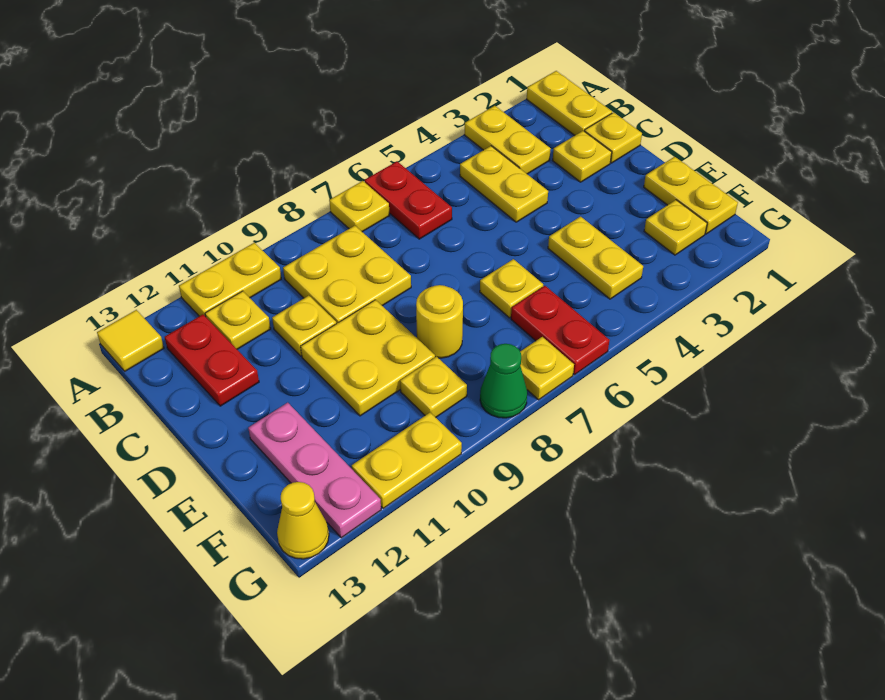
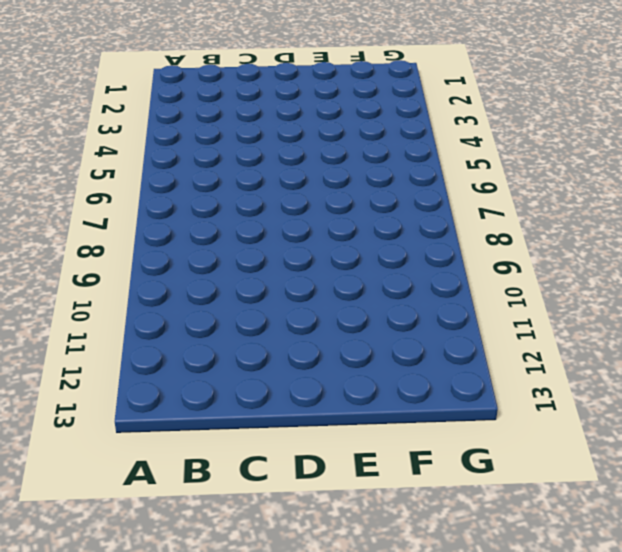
none -> yellow plate A1:B1 level 1
none -> yellow plate A3:B3 level 1
none -> red plate A6:B6 level 1

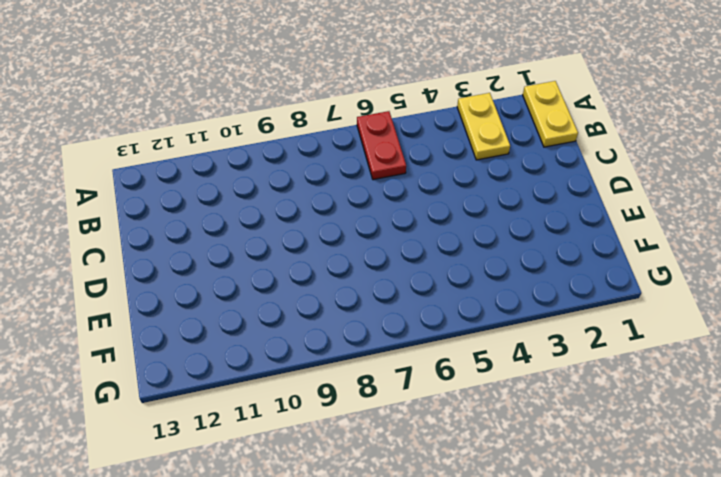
none -> yellow plate A7 level 1
none -> yellow plate A10:A11 level 1
none -> yellow tile A13 level 1

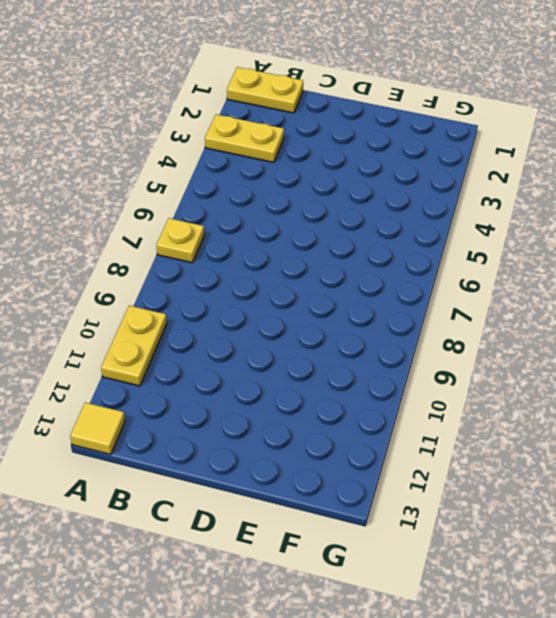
none -> red plate A6:B6 level 1
none -> yellow plate B4:C4 level 1
none -> yellow plate B8:C9 level 1

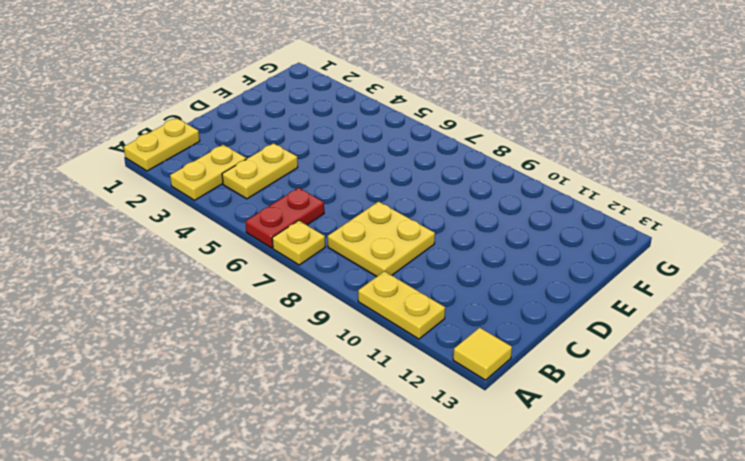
none -> yellow plate B11 level 1
none -> red plate B12:C12 level 1
none -> yellow plate C1 level 1

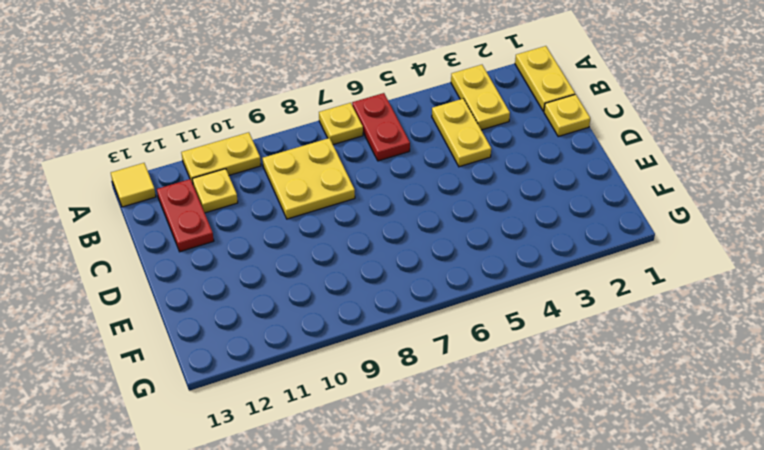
none -> yellow plate C2 level 1
none -> yellow plate C10 level 1
none -> yellow plate D9:E10 level 1

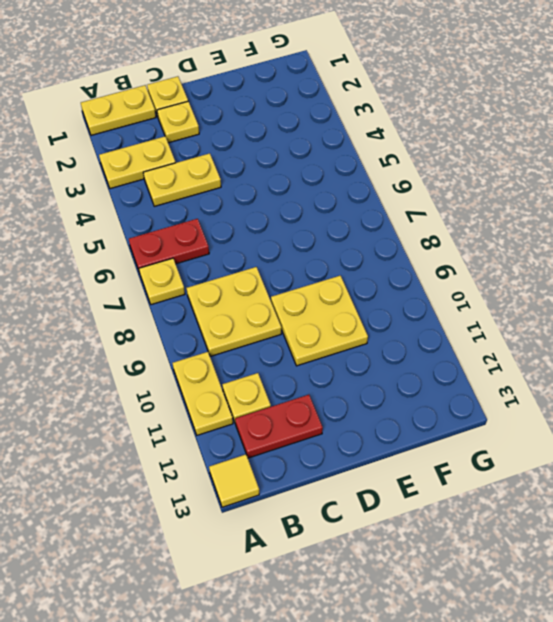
none -> yellow plate C10 level 1
none -> yellow plate E1:F1 level 1
none -> yellow plate E4:F4 level 1

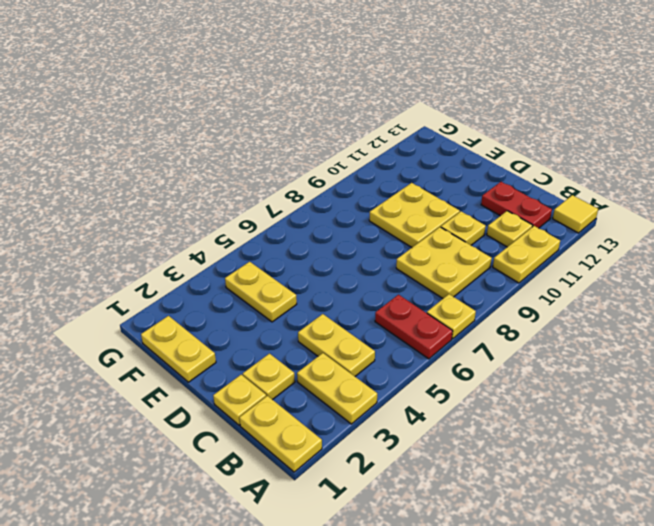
none -> yellow plate E6 level 1
none -> yellow round brick E8 level 1
none -> pink plate E12:G12 level 1

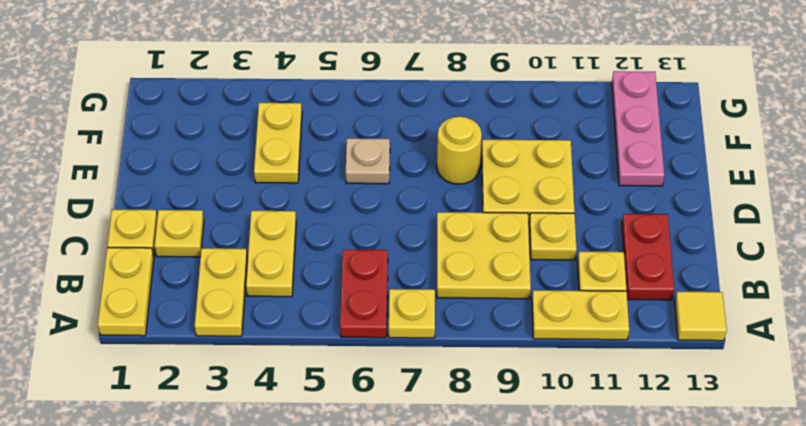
tan plate E6 level 1 -> yellow plate E6 level 1
none -> yellow plate E1:F1 level 1
none -> yellow plate F2 level 1
none -> red plate F6:G6 level 1

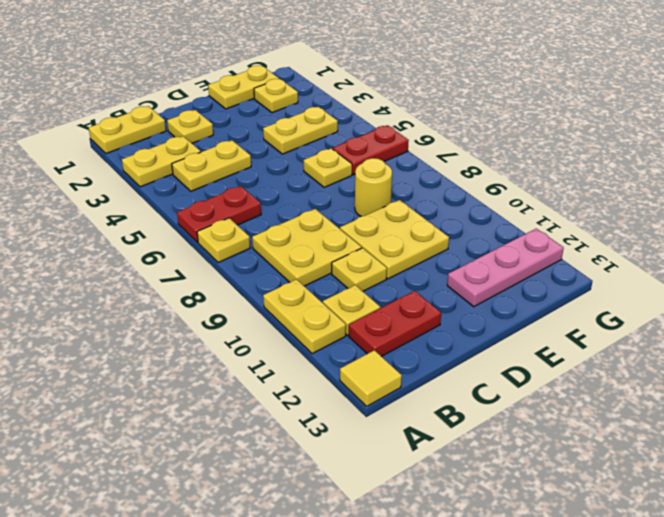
none -> yellow plate C1 level 1
none -> yellow plate F9 level 1
none -> yellow plate G7 level 1

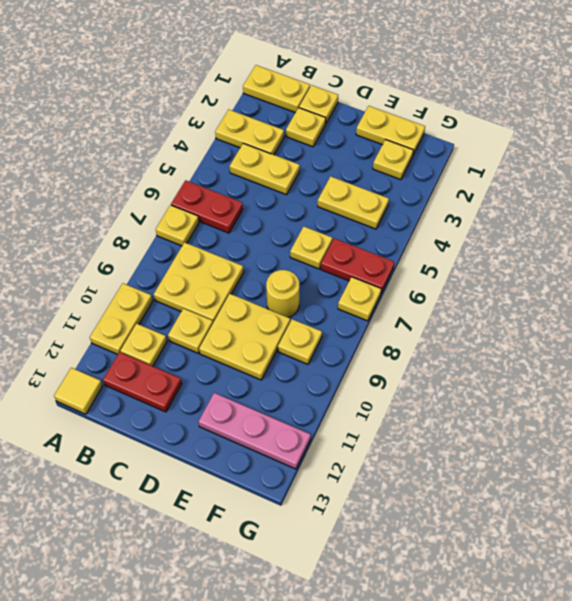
none -> green cone G8 level 1
none -> yellow plate G10:G11 level 1
none -> yellow cone G13 level 1

